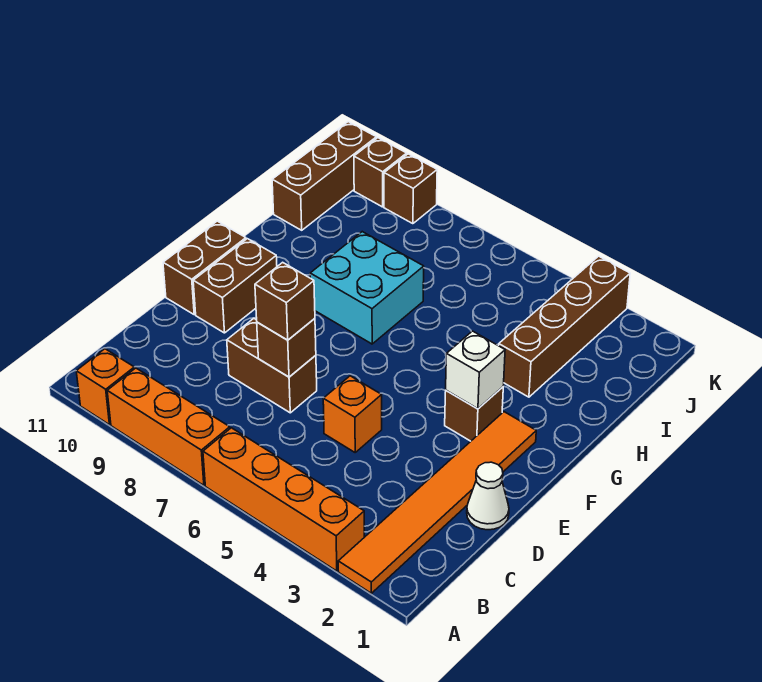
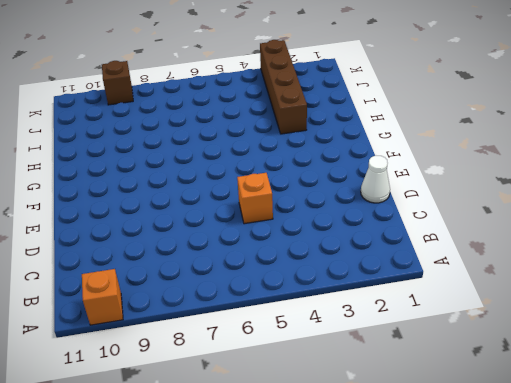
none -> orange tile A2:F2 level 1
none -> orange brick A3:A6 level 1
none -> orange brick A7:A9 level 1

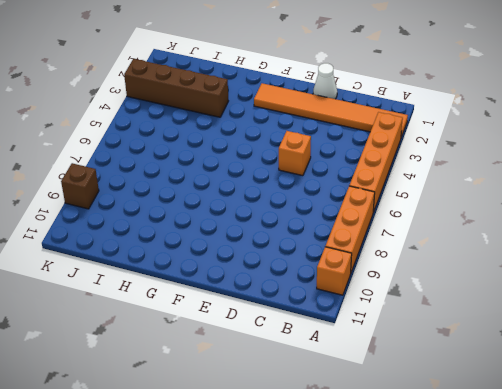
none -> brown brick D7:D8 level 1
none -> brown brick E10:F10 level 1
none -> brown brick E11:F11 level 1

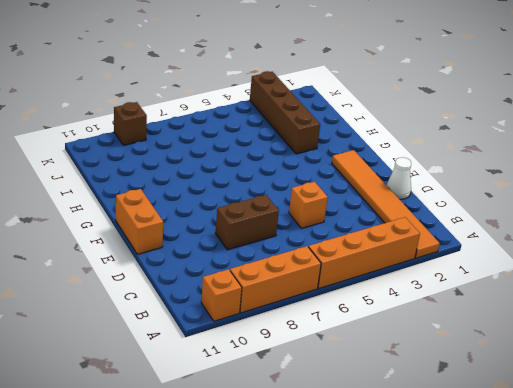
orange brick E11:F11 level 1 -> brown brick E11:F11 level 1
none -> brown brick E10:F10 level 1
none -> brown brick F3 level 1
none -> cyan brick G7:H8 level 1

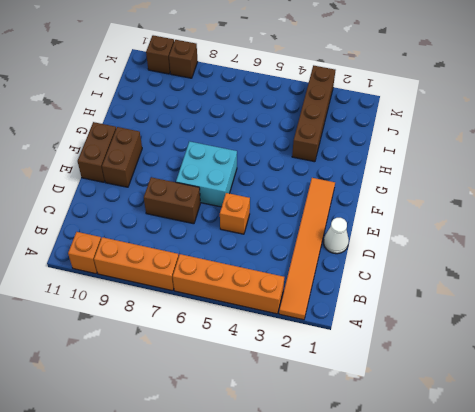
cyan brick E6:F7 level 1 -> cyan brick G7:H8 level 1
none -> brown brick F3 level 1
none -> brown brick I11:K11 level 1
none -> brown brick D7 level 2

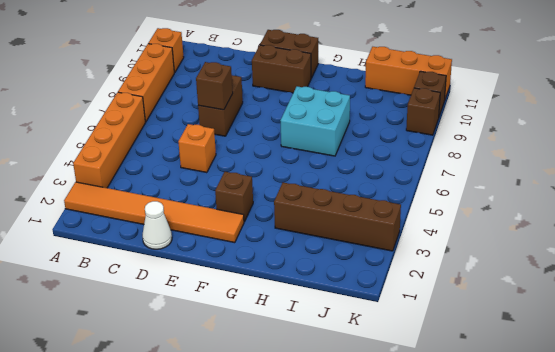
orange brick I11:K11 level 1 -> brown brick I11:K11 level 1
none -> white brick F3 level 2
none -> brown brick D7 level 3

